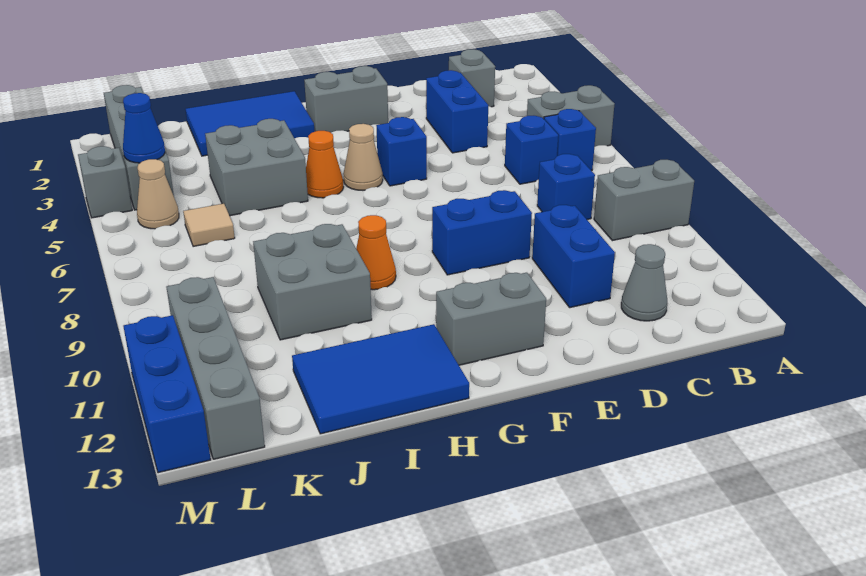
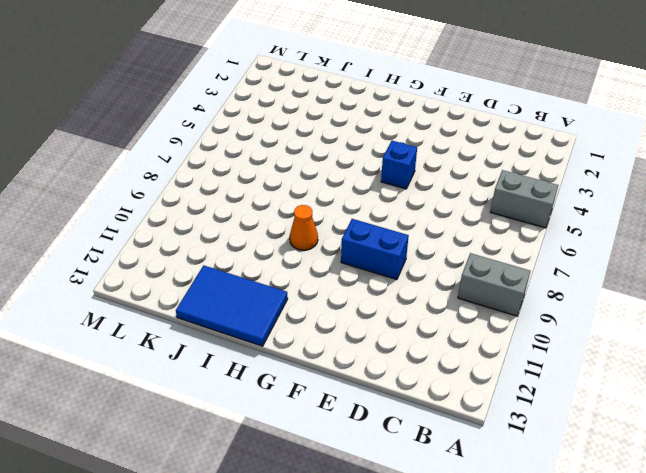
none -> blue brick B6 level 1
none -> grey brick C2 level 1
none -> blue brick C6 level 1

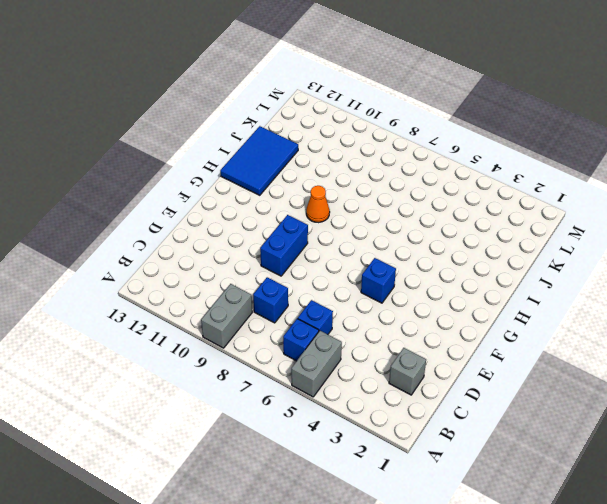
none -> grey cone C12 level 1
none -> blue brick D3:D4 level 1
none -> blue brick D10:D11 level 1

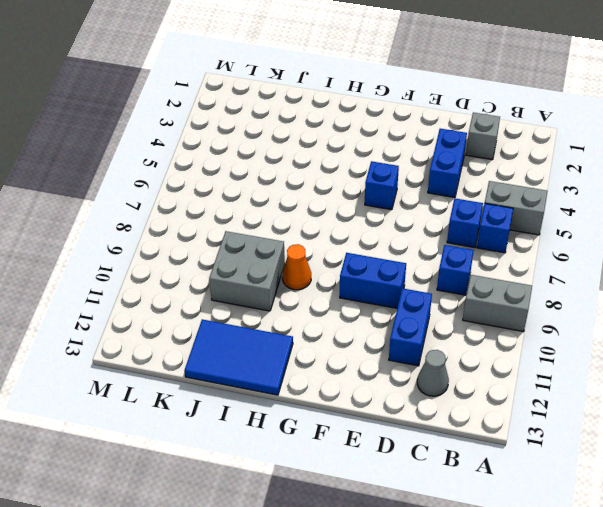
none -> grey brick F2:G2 level 1
none -> grey brick F12:G12 level 1
none -> tan cone G5 level 1

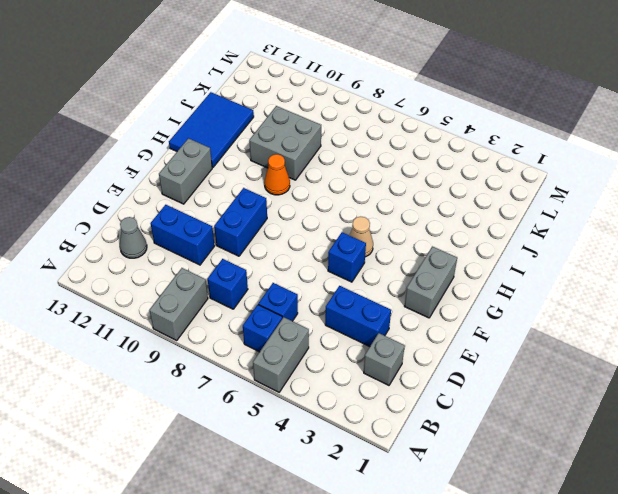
none -> blue tile H1:J2 level 1
none -> orange cone H5 level 1
none -> grey brick I4:J5 level 1

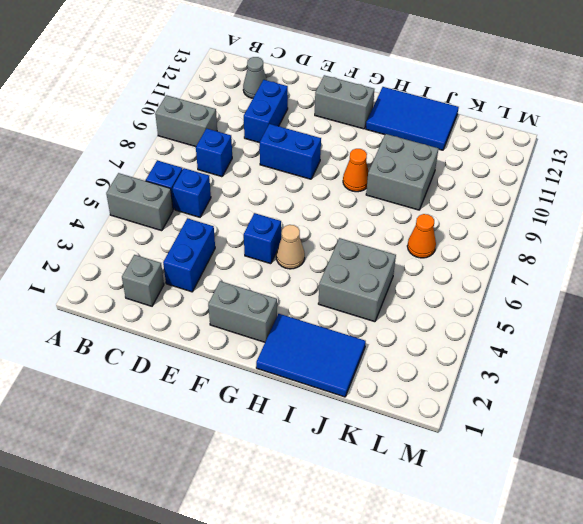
orange cone K7 level 1 -> orange cone H5 level 1
none -> tan tile K6 level 1
none -> grey brick L1:L4 level 1
none -> tan cone L5 level 1

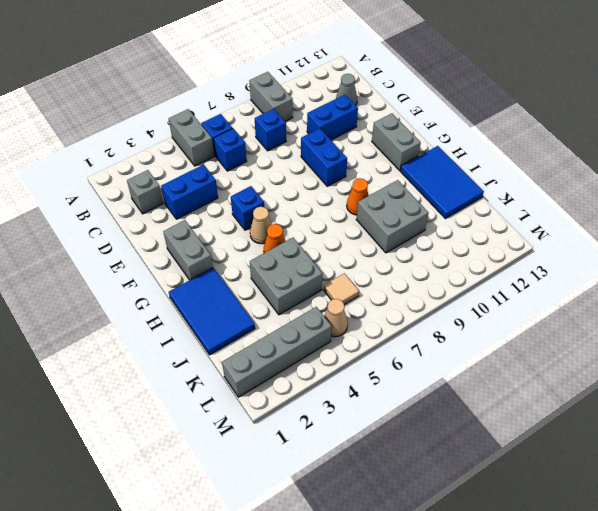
none -> grey brick L10:L13 level 1
none -> grey brick M4 level 1
none -> blue brick M11:M13 level 1

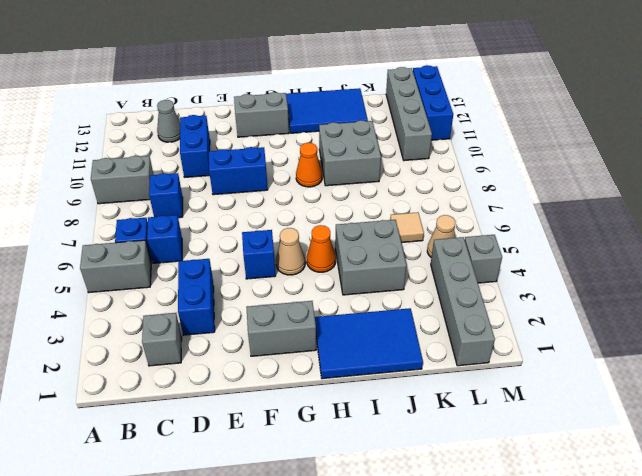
none -> blue cone L4 level 2

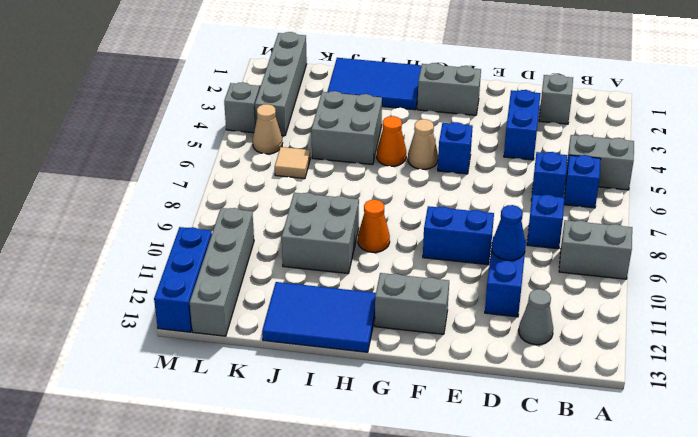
blue cone D10 level 2 -> blue cone L4 level 2

